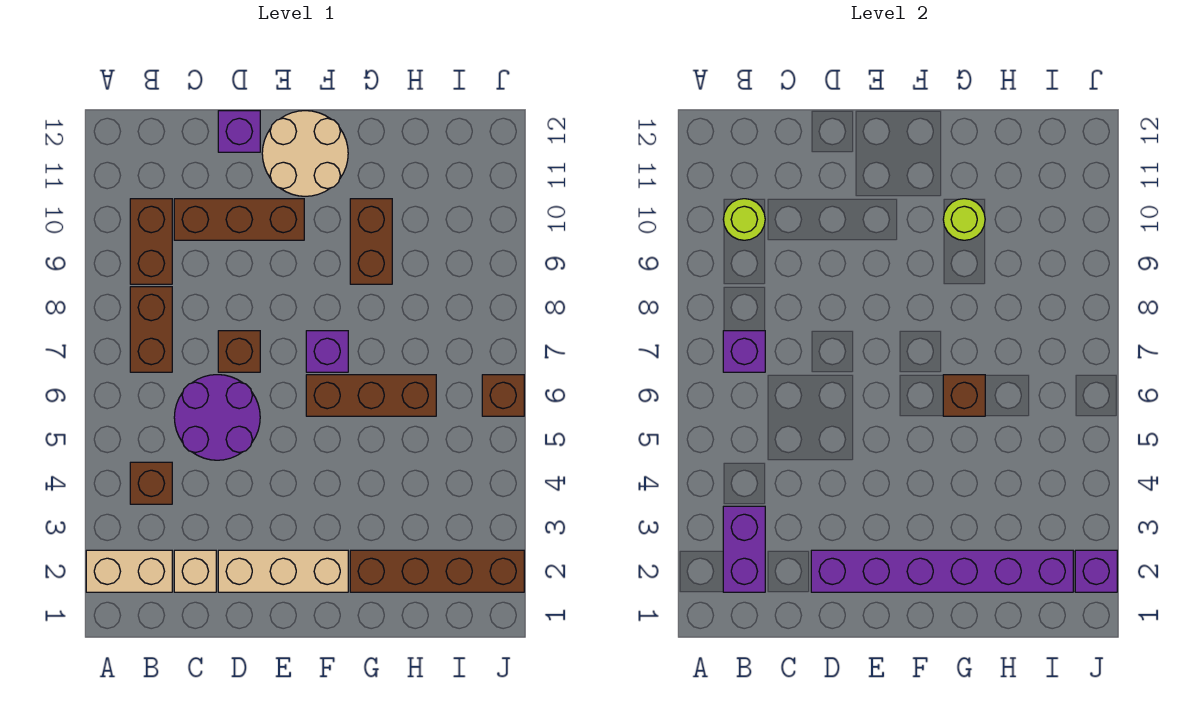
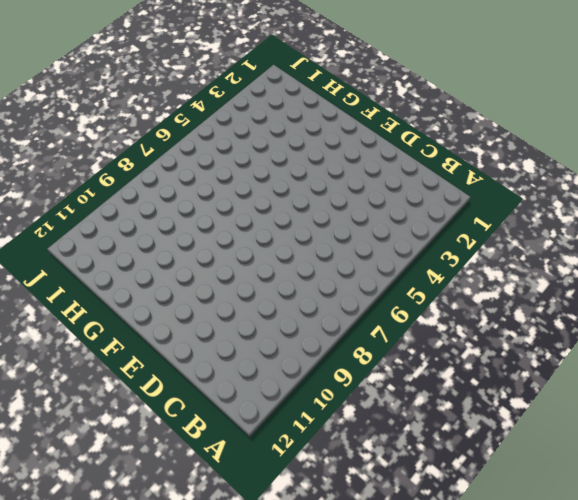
none -> tan brick A2:B2 level 1
none -> brown brick B4 level 1
none -> brown brick B7:B8 level 1

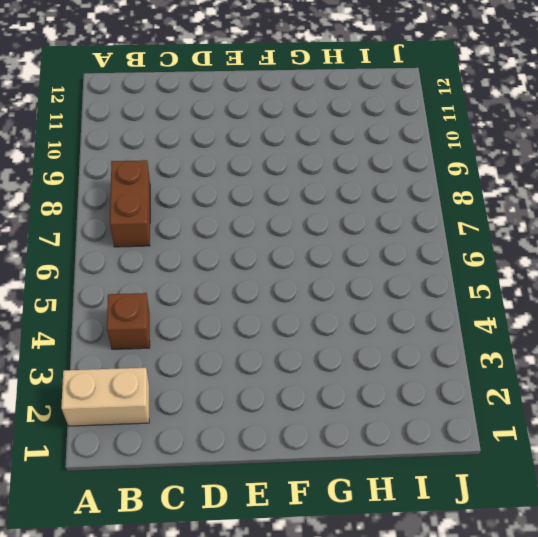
none -> brown brick B9:B10 level 1
none -> tan brick C2 level 1
none -> purple round brick C5:D6 level 1

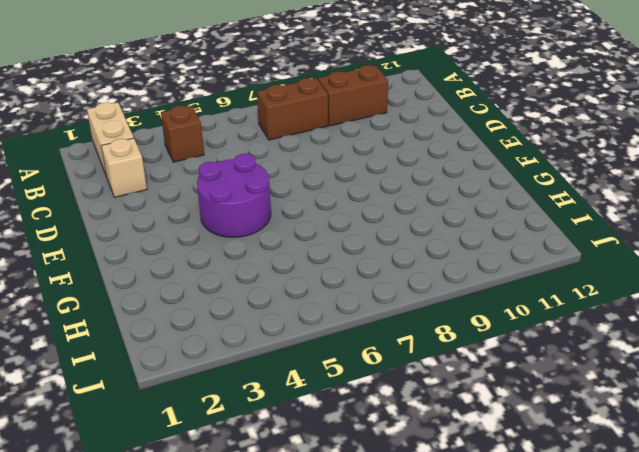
purple round brick E4:F5 level 1 -> purple round brick C5:D6 level 1
none -> brown brick C10:E10 level 1
none -> tan brick D2:F2 level 1
none -> brown brick D7 level 1

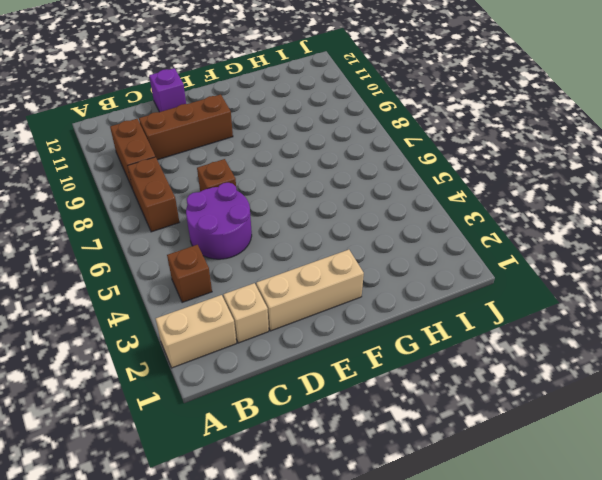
none -> tan round brick E11:F12 level 1
none -> brown brick F6:H6 level 1
none -> purple brick F7 level 1

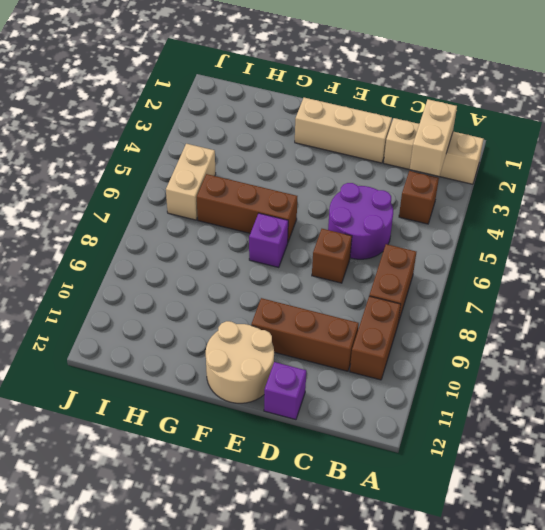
tan brick B2:B3 level 2 -> purple brick B2:B3 level 2
tan brick I5:I6 level 1 -> none
none -> brown brick G2:J2 level 1
none -> brown brick G9:G10 level 1
none -> brown brick J6 level 1

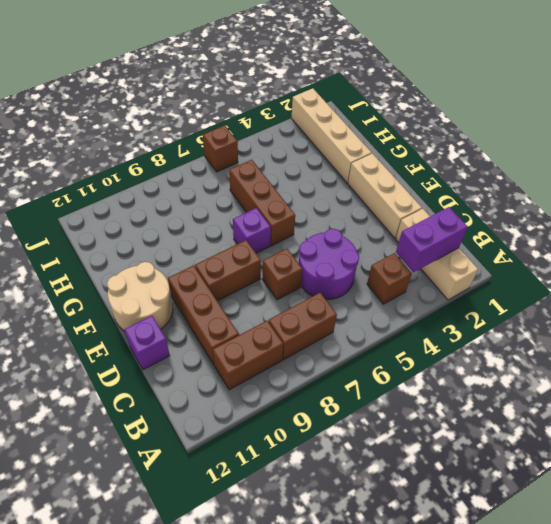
brown brick E8:E9 level 1 -> brown brick G9:G10 level 1
tan brick G2:J2 level 1 -> brown brick G2:J2 level 1
none -> purple brick B7 level 2
none -> lime round brick B10 level 2
none -> purple brick D2:I2 level 2

